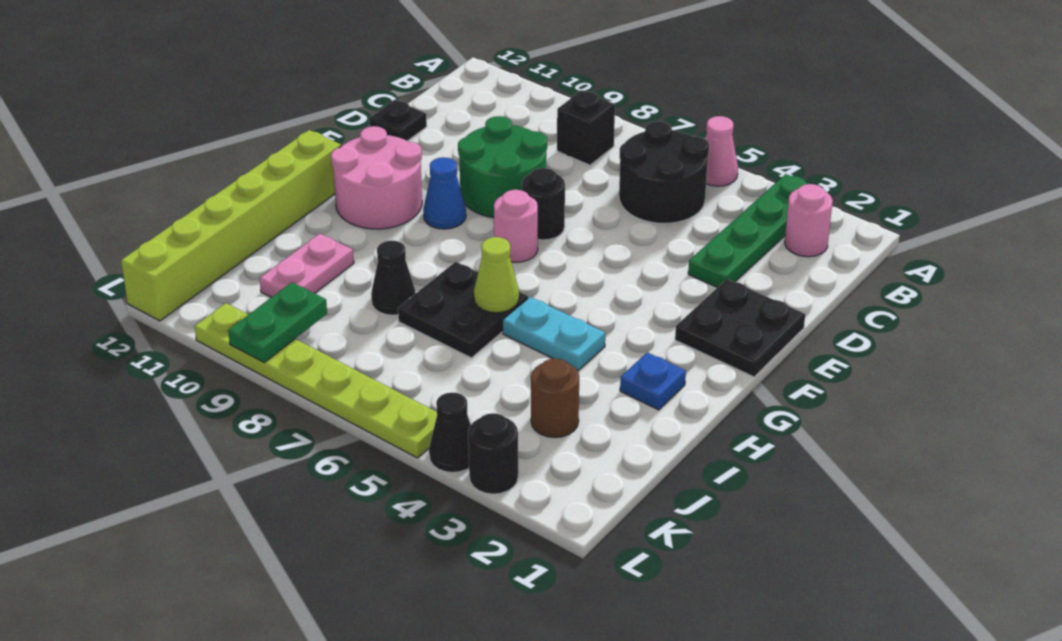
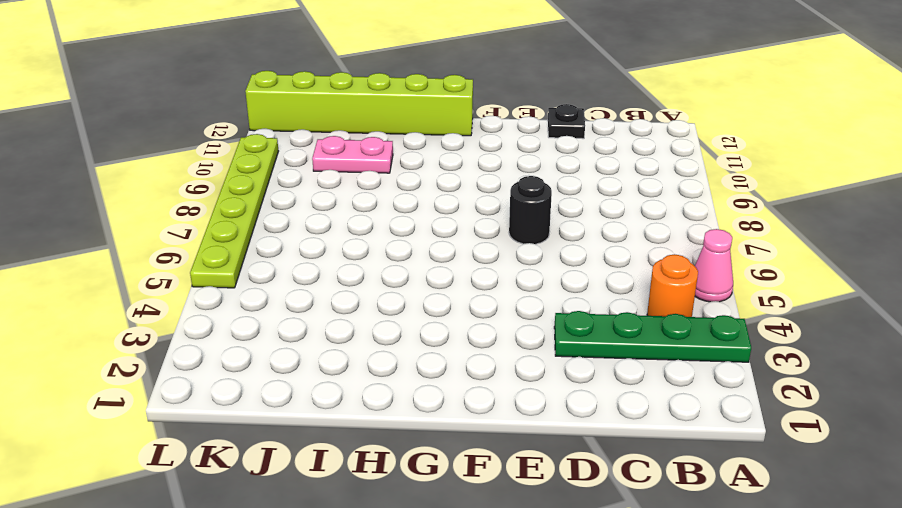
orange round brick B4 level 1 -> none
none -> pink round brick B2 level 1
none -> black round brick B5:C6 level 1
none -> black brick B8 level 1

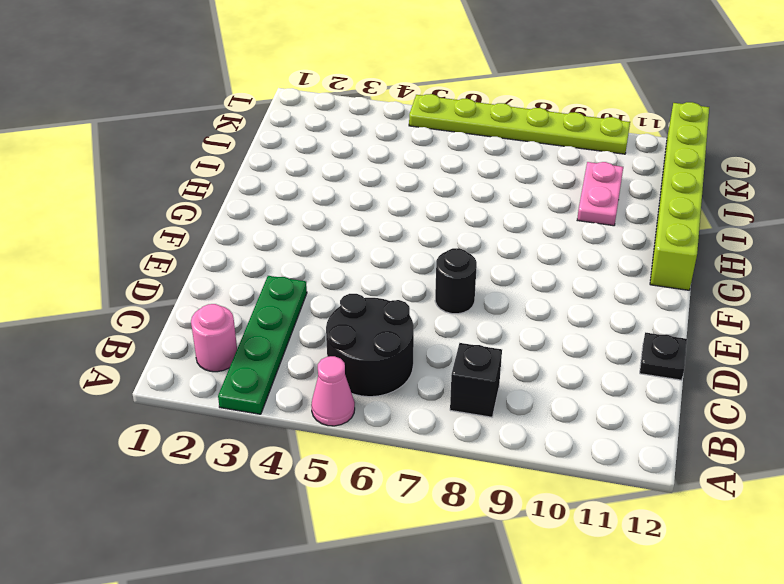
none -> green round brick D8:E9 level 1
none -> black plate E1:F2 level 1
none -> pink round brick F7 level 1

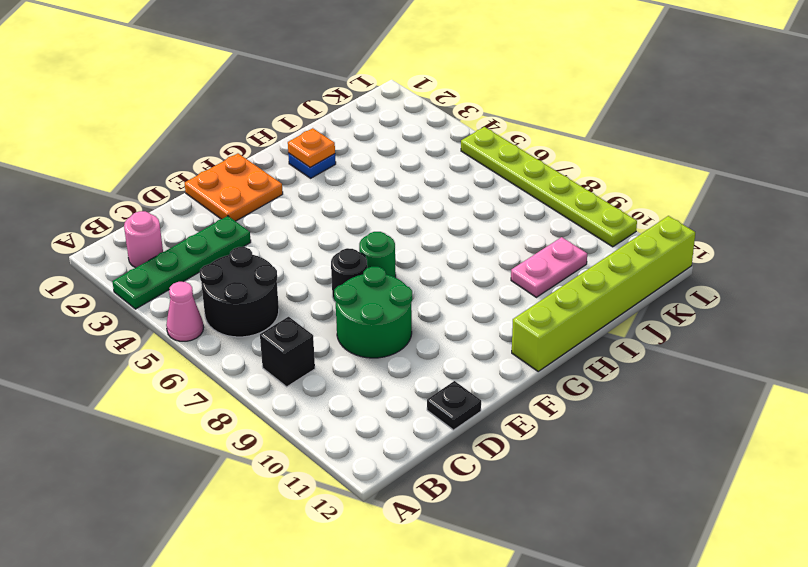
orange plate E1:F2 level 1 -> black plate E1:F2 level 1
green round brick F7 level 1 -> pink round brick F7 level 1
orange plate H2 level 2 -> none
none -> blue cone F9 level 1
none -> pink round brick F10:G11 level 1
none -> cyan plate H4:H5 level 1

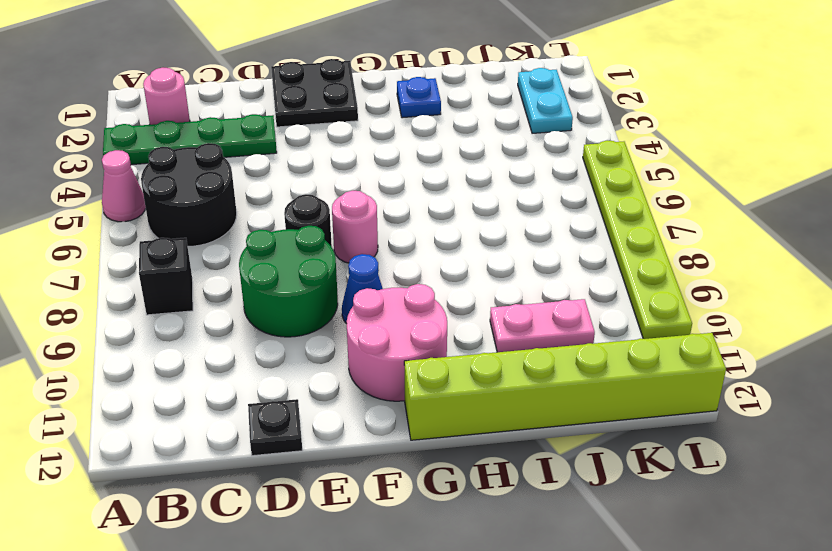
cyan plate K2:K3 level 1 -> cyan plate H4:H5 level 1
none -> black plate H6:I7 level 1
none -> black cone I8 level 1
none -> brown round brick J3 level 1

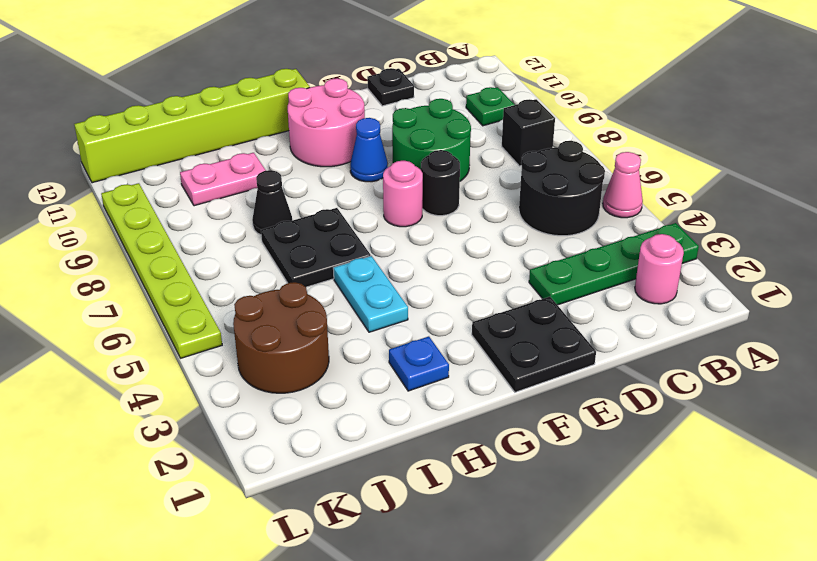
green plate B10 level 1 -> none
brown round brick J3:K4 level 1 -> brown round brick J3 level 1
none -> black round brick L3 level 1
none -> black cone L4 level 1
none -> lime cone H6 level 2

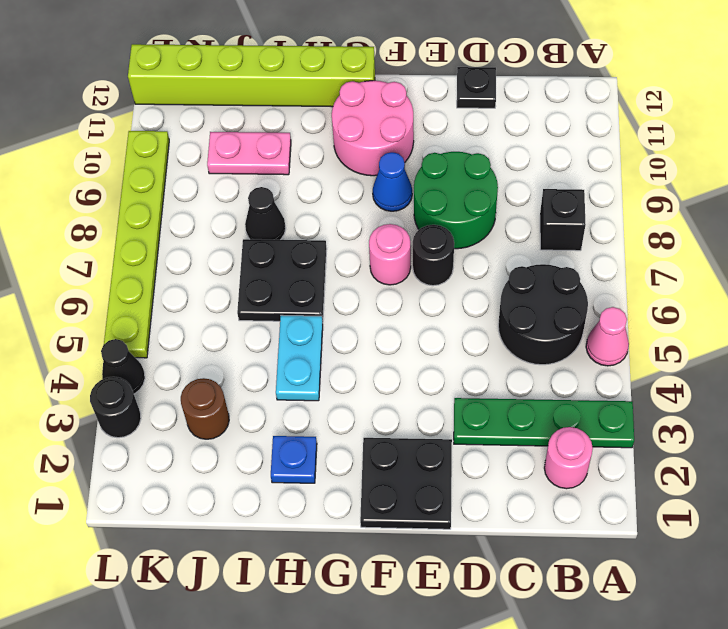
none -> lime cone H6 level 2
none -> green plate K9:L9 level 2

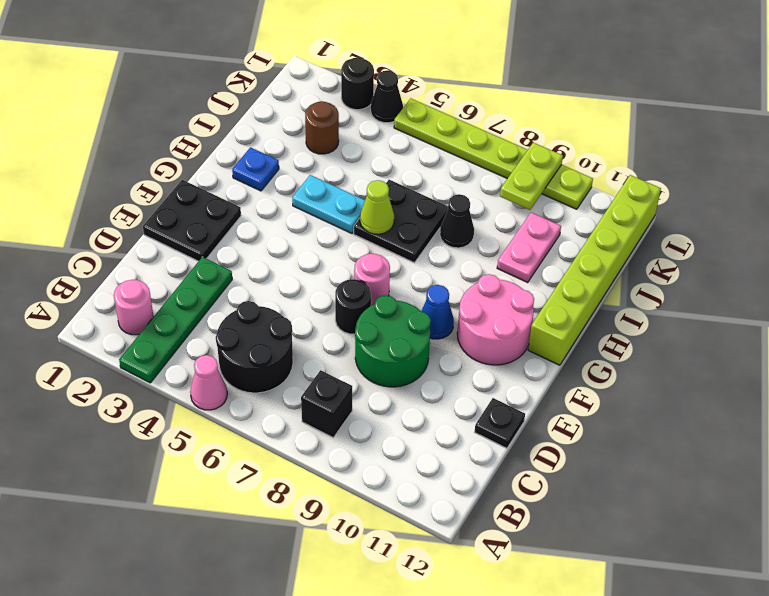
lime plate K9:L9 level 2 -> green plate K9:L9 level 2

